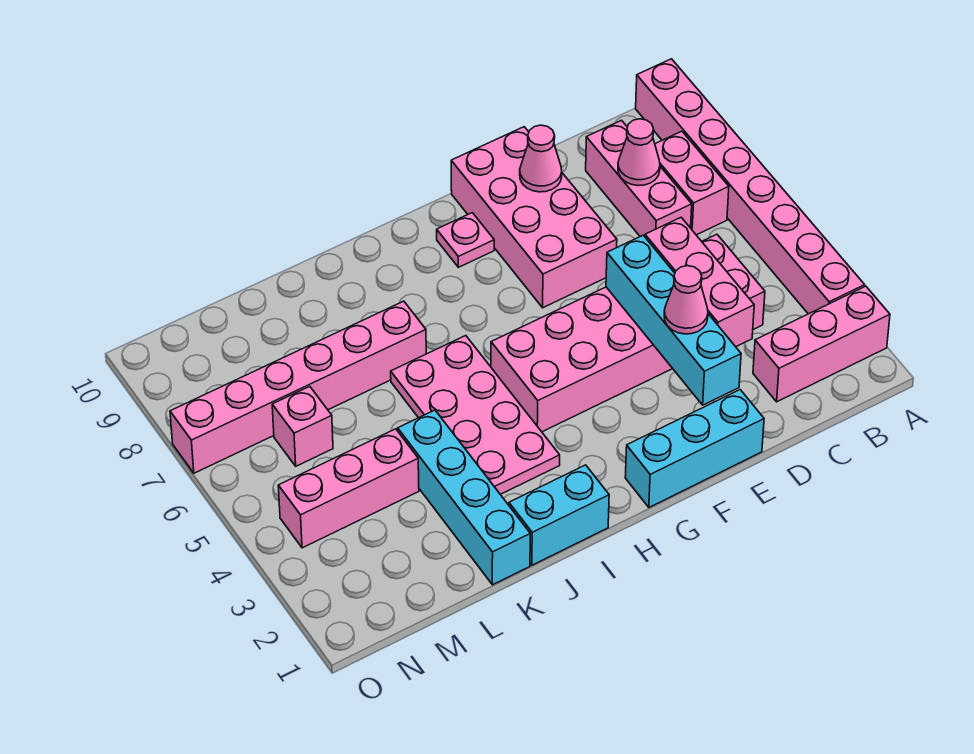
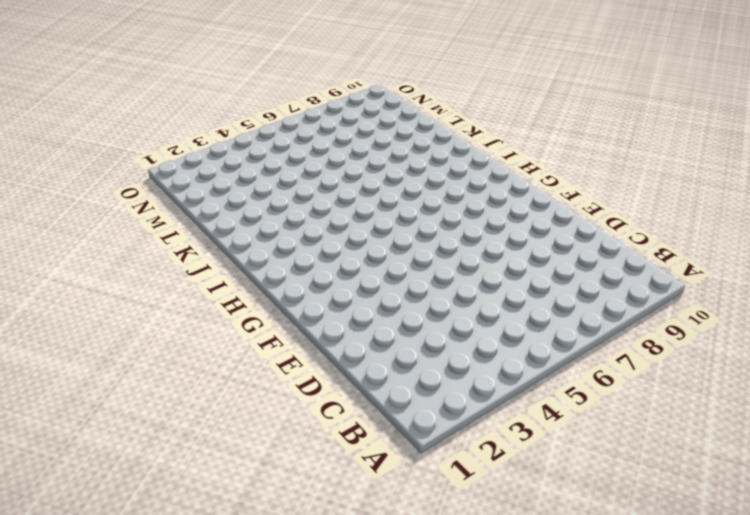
none -> pink brick A2:C2 level 1
none -> pink brick A3:A10 level 1
none -> pink brick B7:B8 level 1

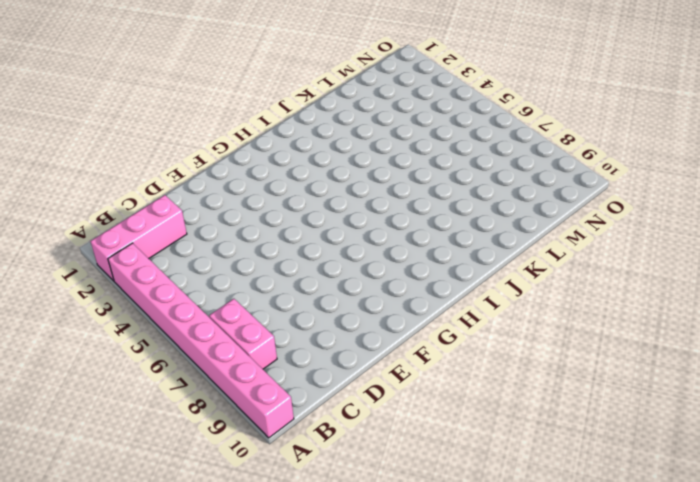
none -> pink brick C4:H5 level 1
none -> pink brick C7:C9 level 1
none -> cyan brick E1:G1 level 1

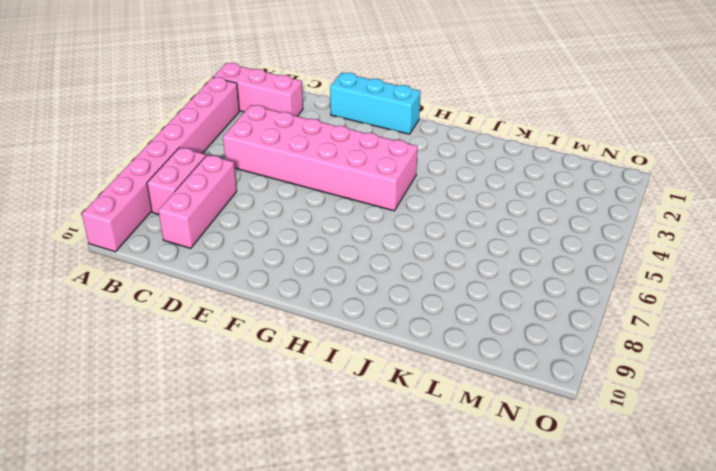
none -> pink brick E7:F10 level 1
none -> pink plate G9 level 1
none -> cyan brick I1:J1 level 1

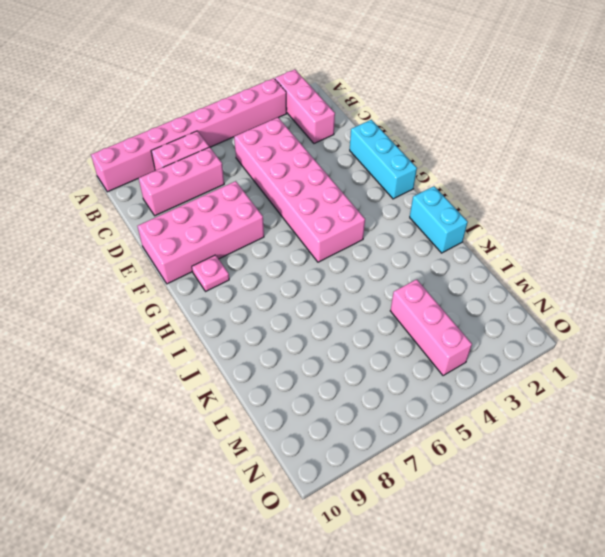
none -> pink plate I3:J6 level 1
none -> pink brick J7:O7 level 1
none -> cyan brick K1:K4 level 1

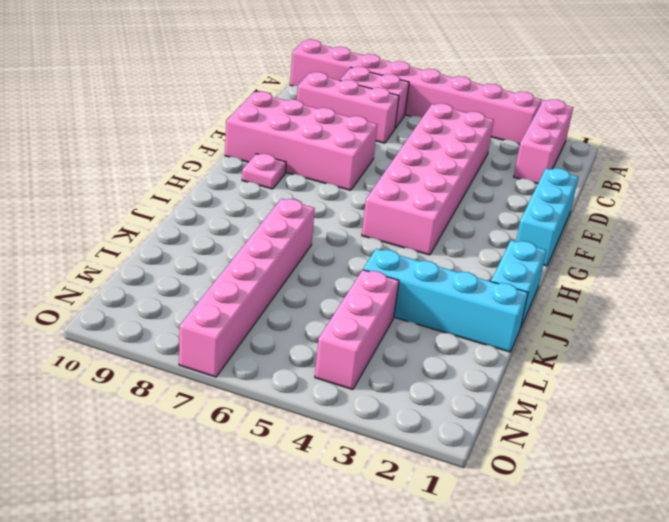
none -> pink plate I3:J6 level 1
none -> pink brick M6 level 1
none -> pink cone C8 level 2

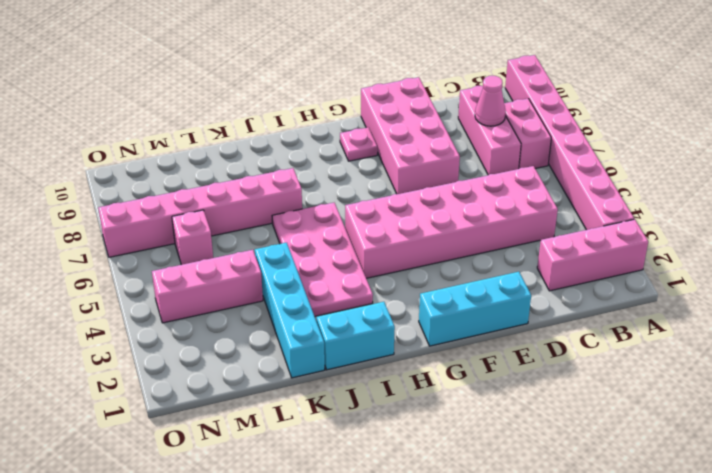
none -> pink brick D3:D5 level 2
none -> cyan brick E2:E5 level 2
none -> pink cone E9 level 2

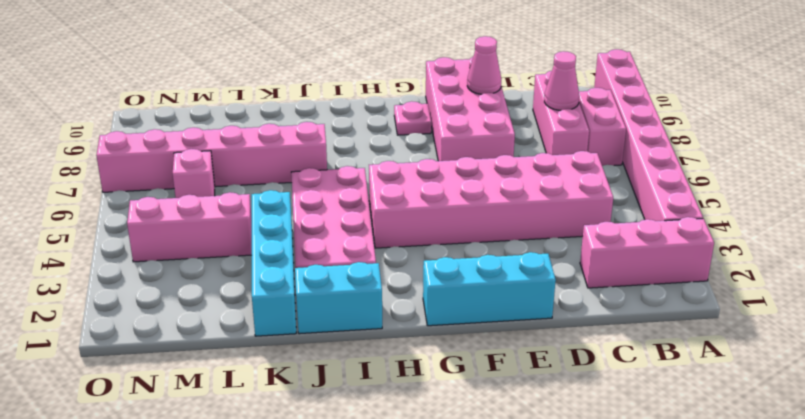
none -> pink brick D3:D5 level 2
none -> cyan brick E2:E5 level 2
none -> pink cone E3 level 3

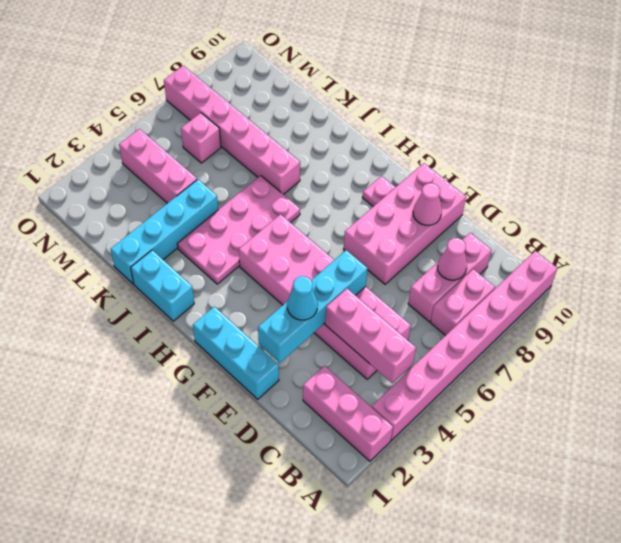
pink brick B4:D4 level 2 -> pink brick D3:D5 level 2
cyan cone E3 level 3 -> pink cone E3 level 3

